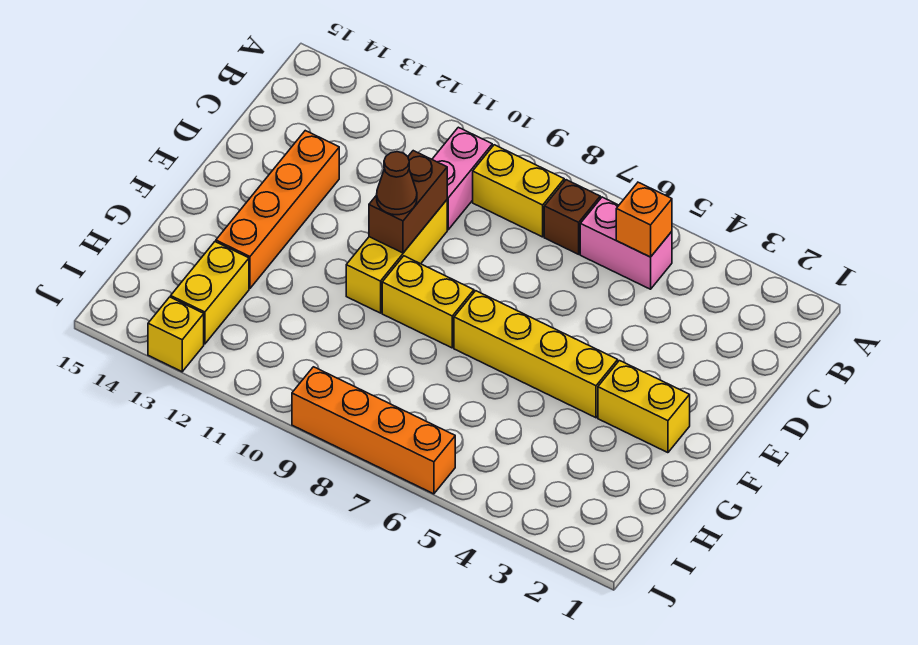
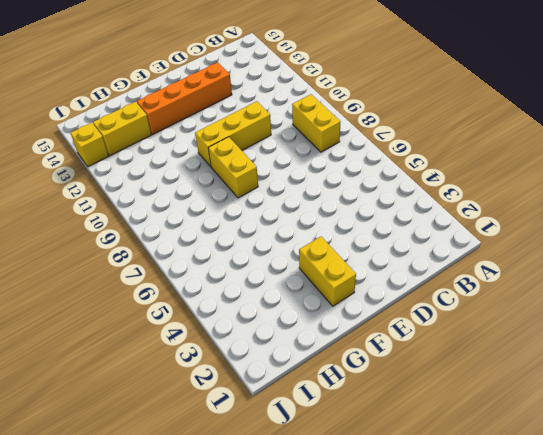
none -> pink brick B5:B6 level 1
none -> brown brick B7 level 1
none -> pink brick B10:C10 level 1

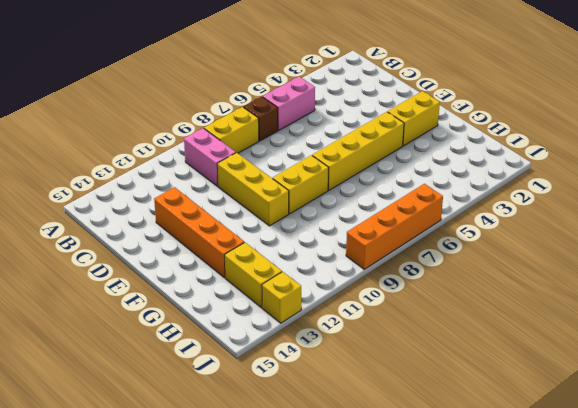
none -> orange brick B5 level 2
none -> brown brick D10:E10 level 2
none -> brown cone E10 level 3

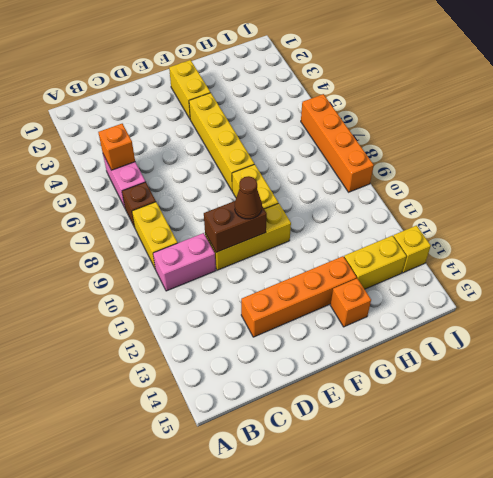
orange brick G14 level 1 -> none

